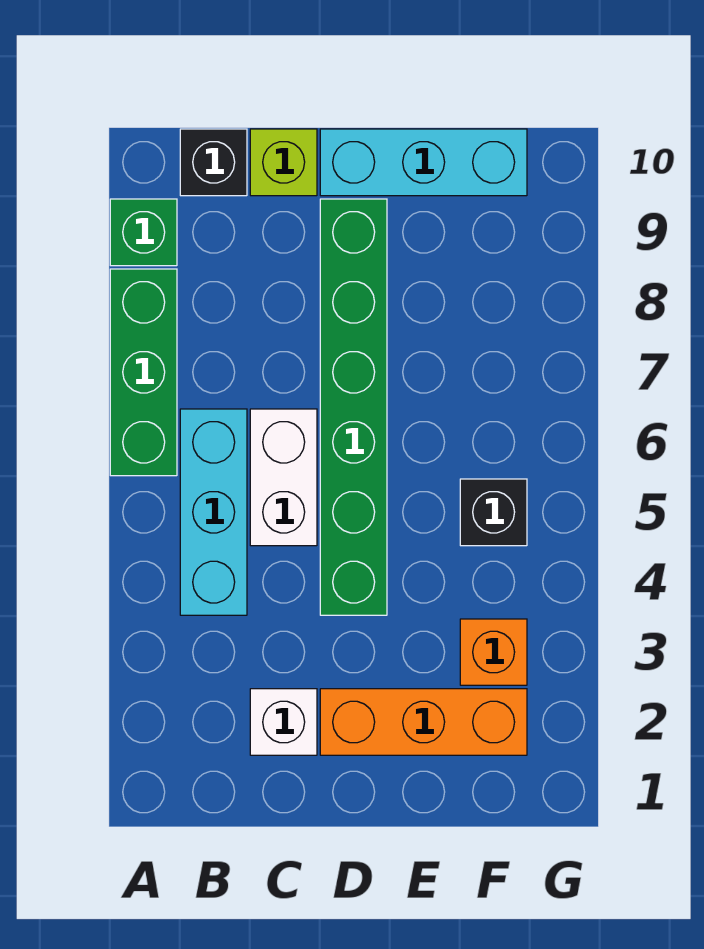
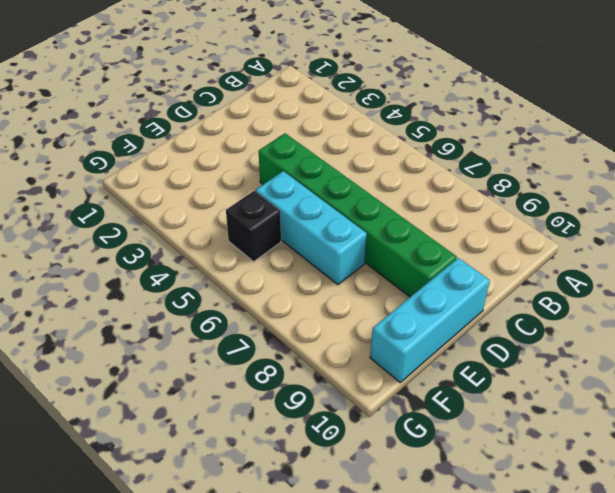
cyan brick E5:E7 level 1 -> cyan brick B4:B6 level 1
none -> green brick A6:A8 level 1
none -> green brick A9 level 1
none -> black brick B10 level 1

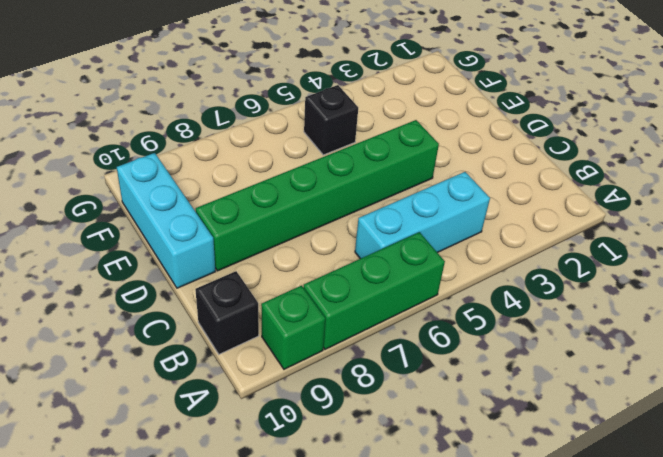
none -> white brick C2 level 1
none -> white brick C5:C6 level 1
none -> lime brick C10 level 1

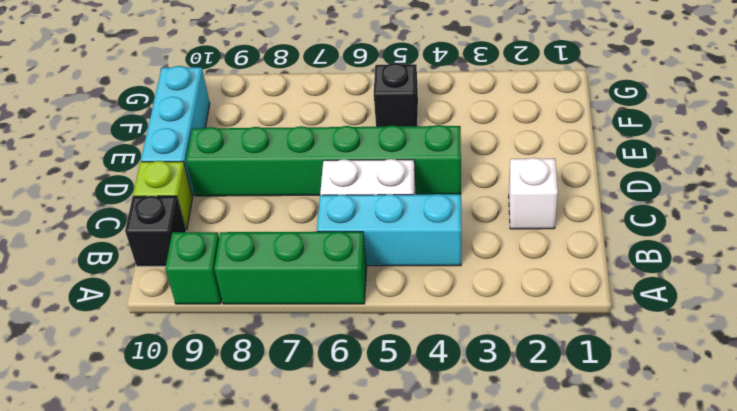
none -> orange brick D2:F2 level 1
none -> orange brick F3 level 1

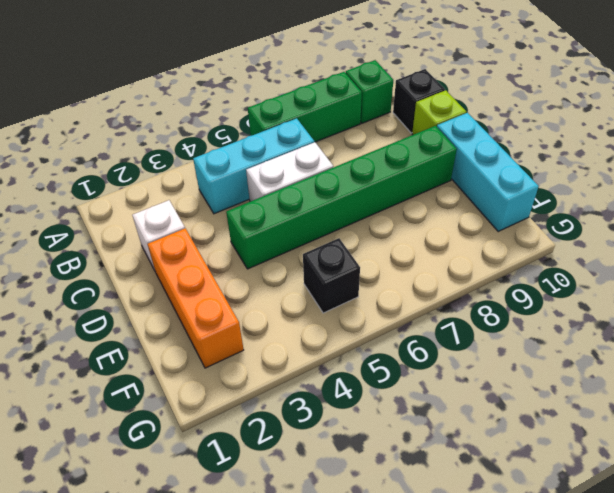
none -> orange brick F3 level 1

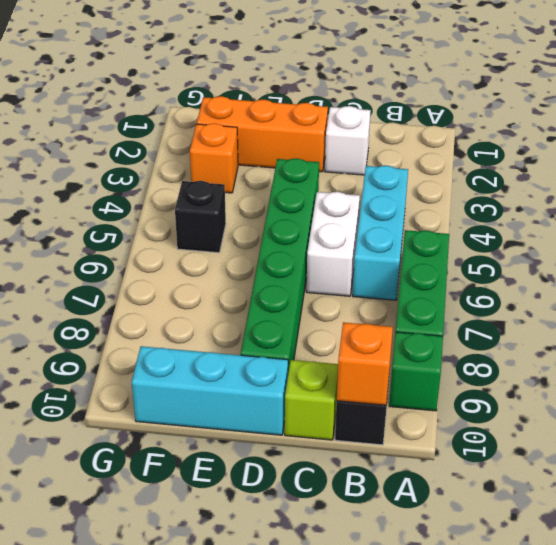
orange brick B10 level 2 -> none

